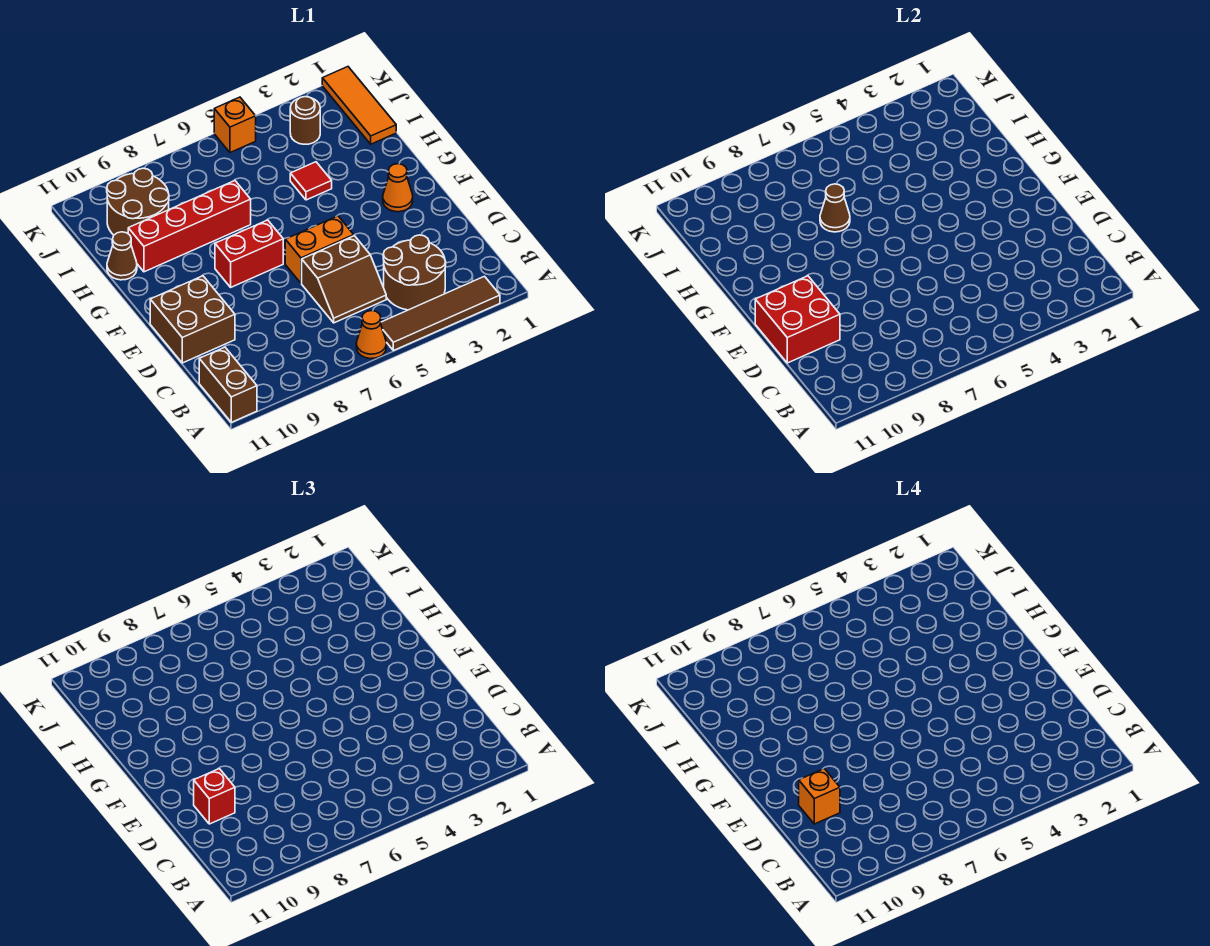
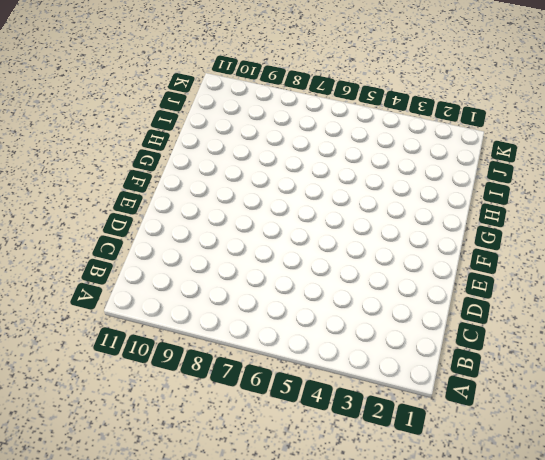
none -> brown tile A2:A5 level 1
none -> orange cone A6 level 1
none -> brown brick A11:B11 level 1

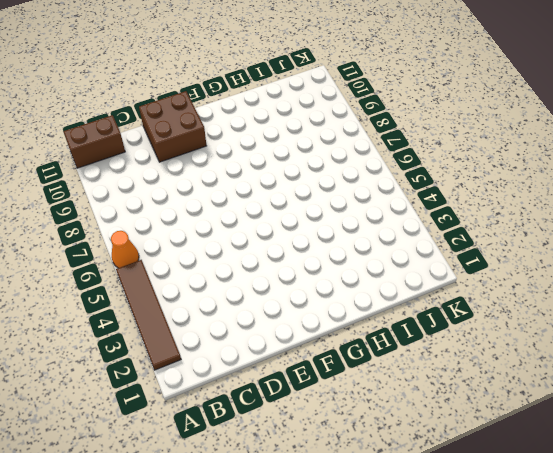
none -> brown round brick B3:C4 level 1
none -> brown slope C5:D6 level 1 top D
none -> orange brick E5:E6 level 1

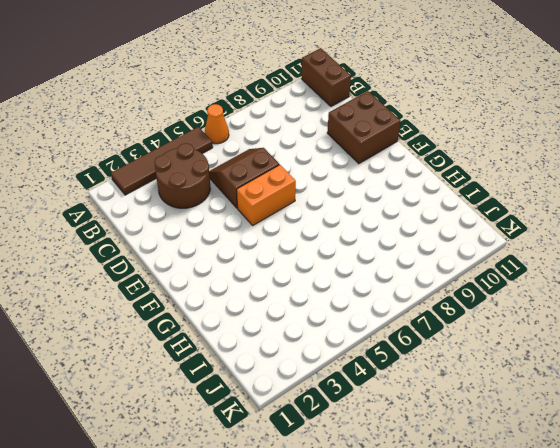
none -> orange cone F2 level 1
none -> red brick F7:F8 level 1
none -> red tile H4 level 1

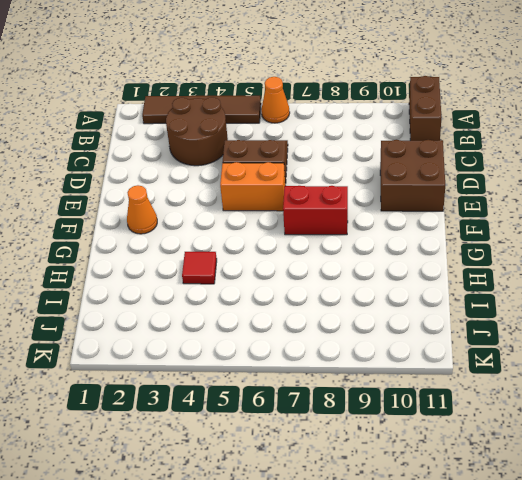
none -> red brick H7:H10 level 1
none -> brown cone H11 level 1
none -> orange tile I1:K1 level 1

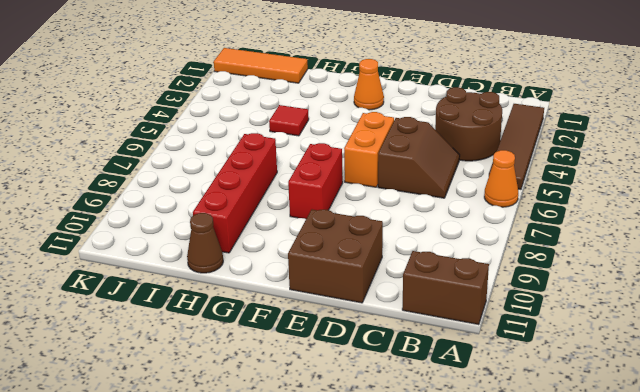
none -> brown round brick I9:J10 level 1
none -> brown round brick J3 level 1
none -> orange brick K5 level 1

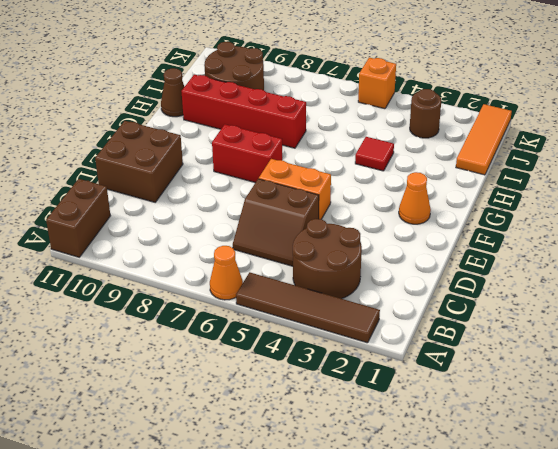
none -> red brick D10:E11 level 2
none -> brown cone H7 level 2
none -> red brick D10 level 3

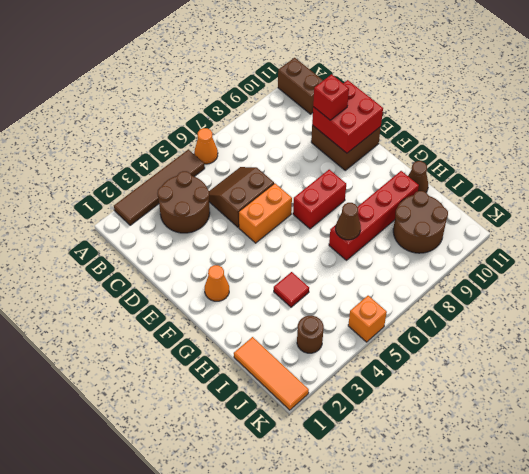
none -> orange brick D10 level 4

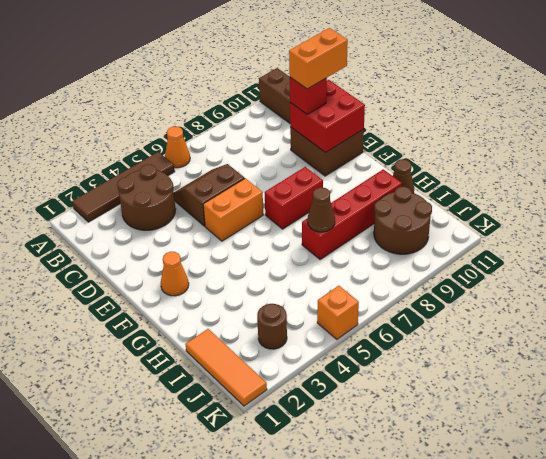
orange brick D10:D11 level 4 -> orange brick D10 level 4
none -> red tile H4 level 1

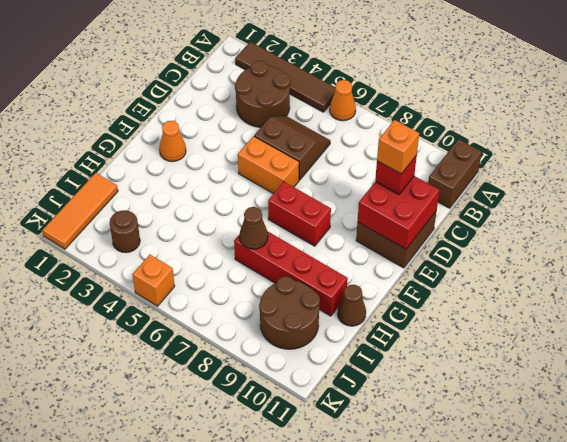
none -> red tile H4 level 1

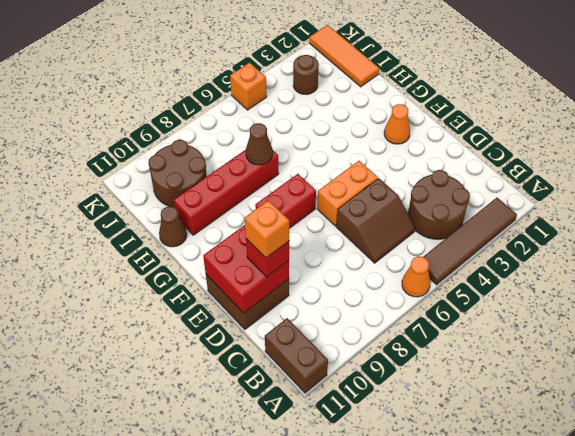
none -> red tile H4 level 1

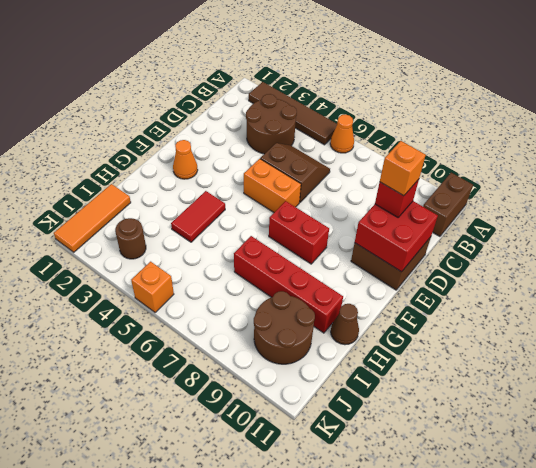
red tile G4:H4 level 1 -> red tile H4 level 1
none -> brown cone H7 level 2

